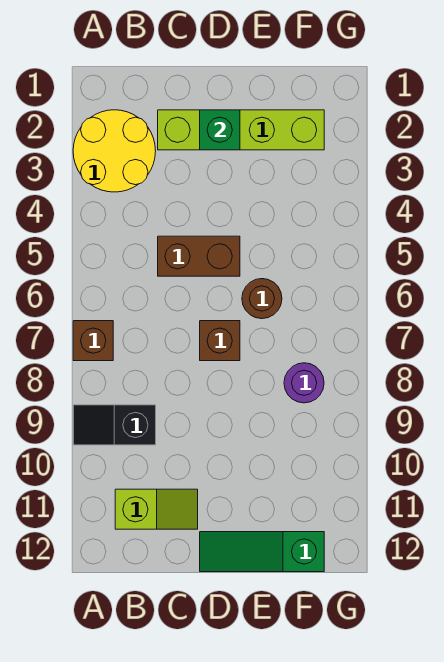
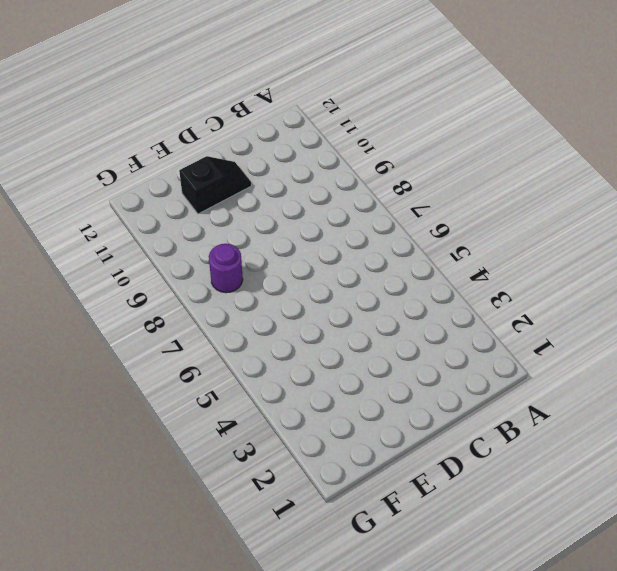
black slope D11:E11 level 1 top E -> black slope A9:B9 level 1 top B
none -> yellow round brick A2:B3 level 1
none -> brown brick A7 level 1

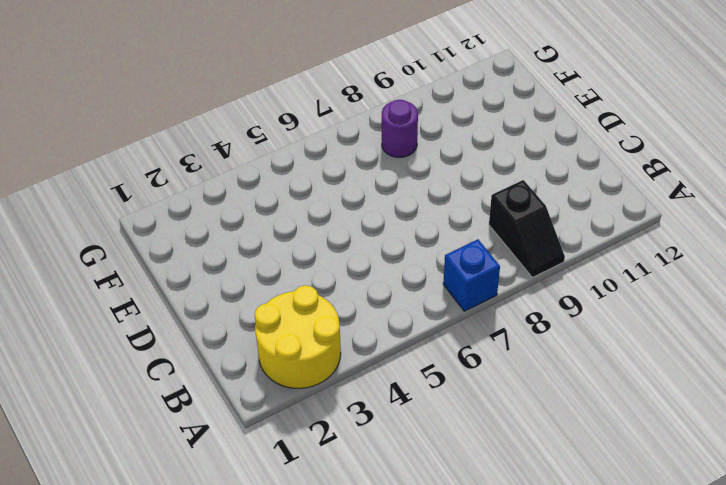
blue brick A7 level 1 -> brown brick A7 level 1
none -> lime slope B11:C11 level 1 top B
none -> lime brick C2:F2 level 1

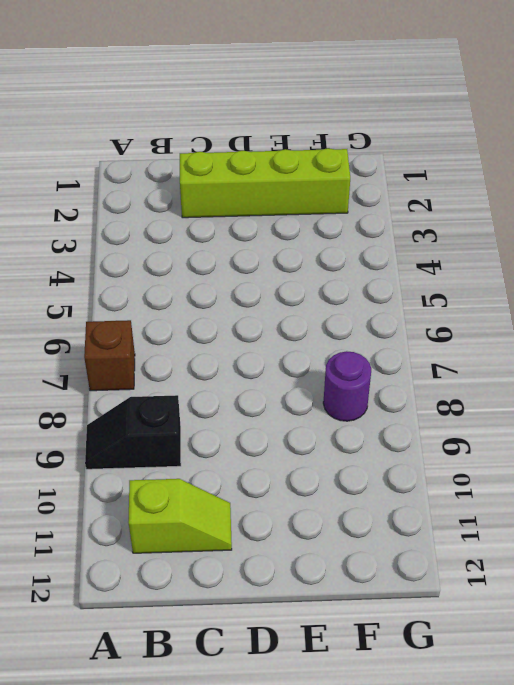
none -> yellow round brick A2:B3 level 1
none -> brown brick C5:D5 level 1

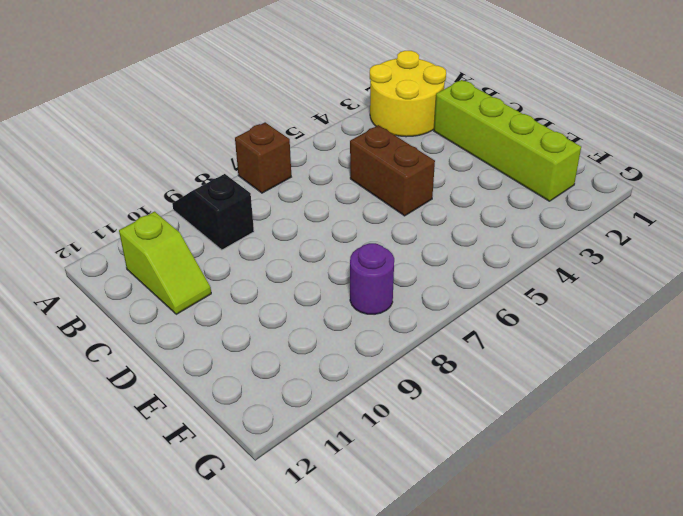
none -> brown brick D7 level 1
none -> green slope D12:F12 level 1 top F

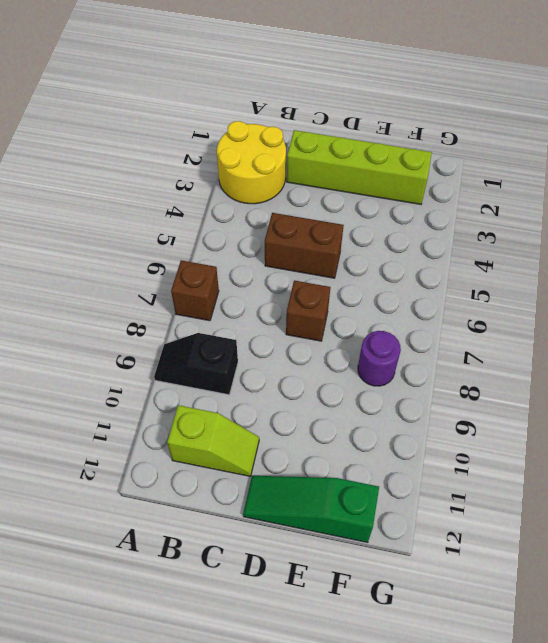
none -> brown round brick E6 level 1
none -> green brick D2 level 2

